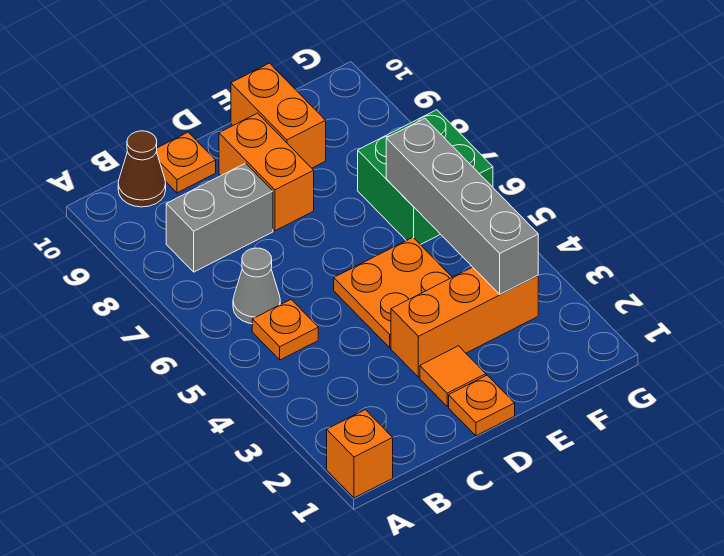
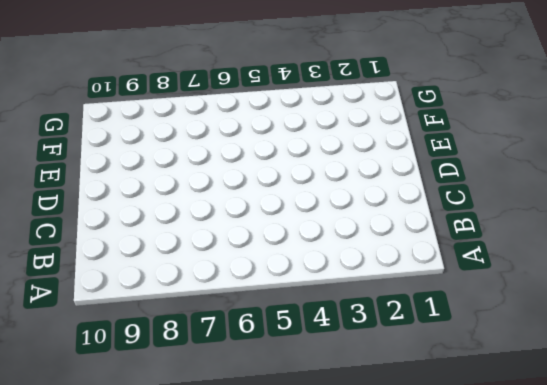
none -> orange brick A1 level 1
none -> orange plate B5 level 1
none -> grey cone B6 level 1

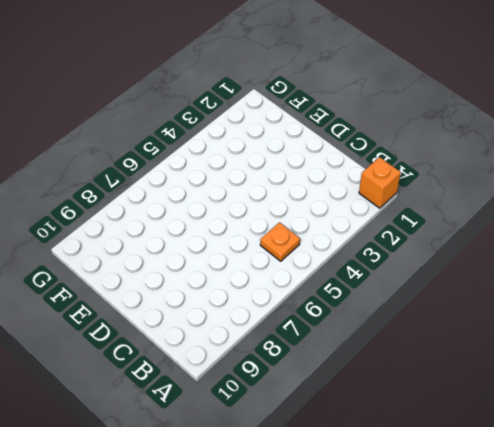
none -> grey cone B6 level 1
none -> grey brick B8:C8 level 1
none -> brown cone B10 level 1

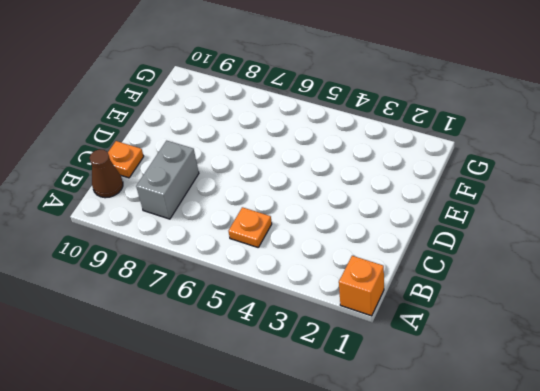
none -> grey cone B6 level 1
none -> orange plate D1 level 1
none -> orange tile D2 level 1

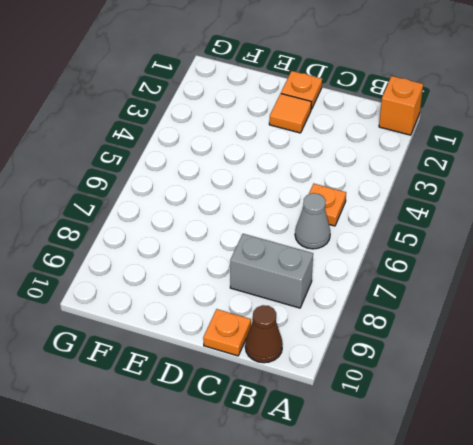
none -> orange brick D3:F3 level 1
none -> orange plate D4:E5 level 1
none -> orange brick D8:D9 level 1

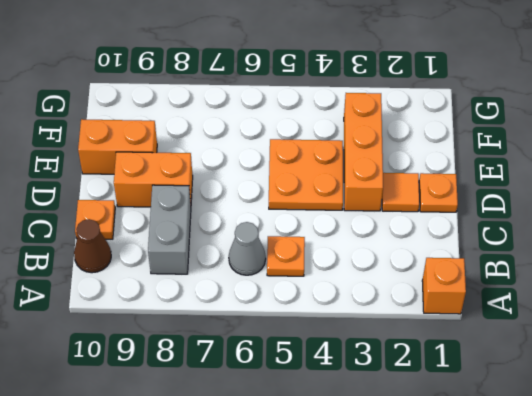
none -> green brick F6:G7 level 1
none -> grey brick F3:F6 level 2

